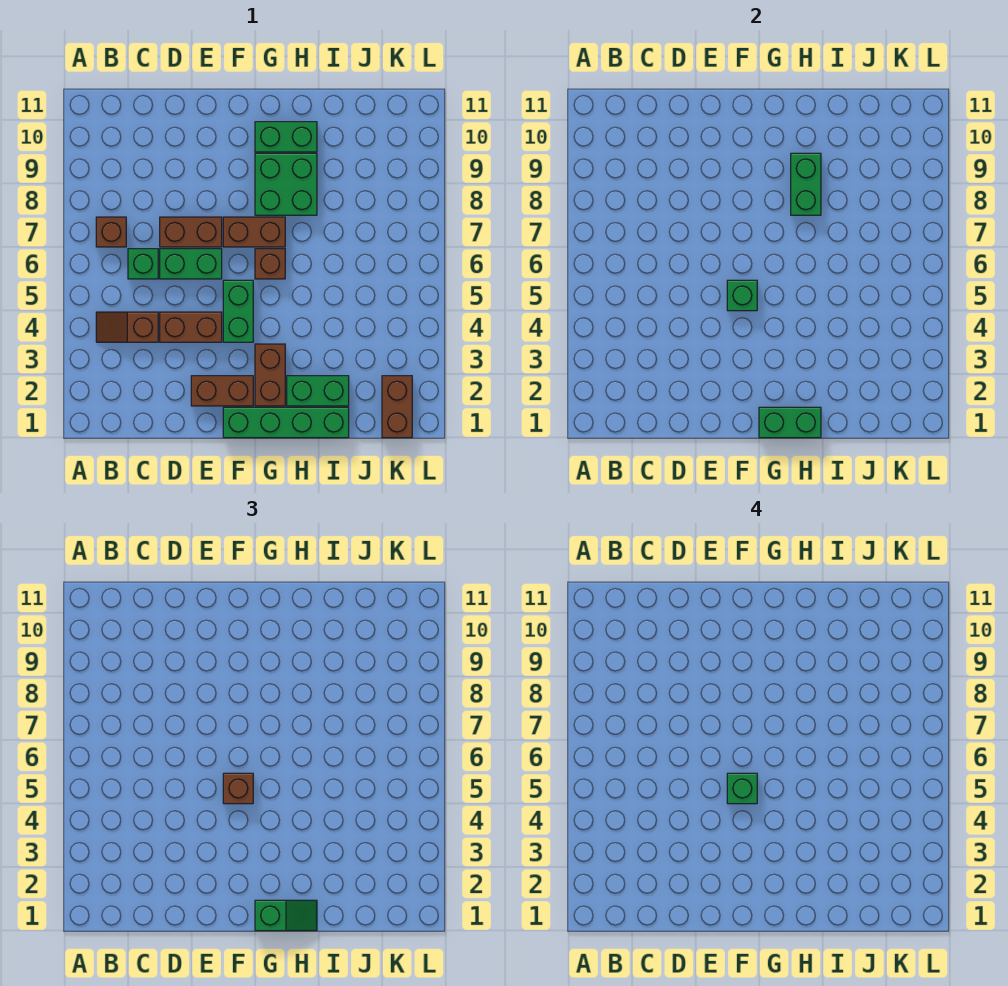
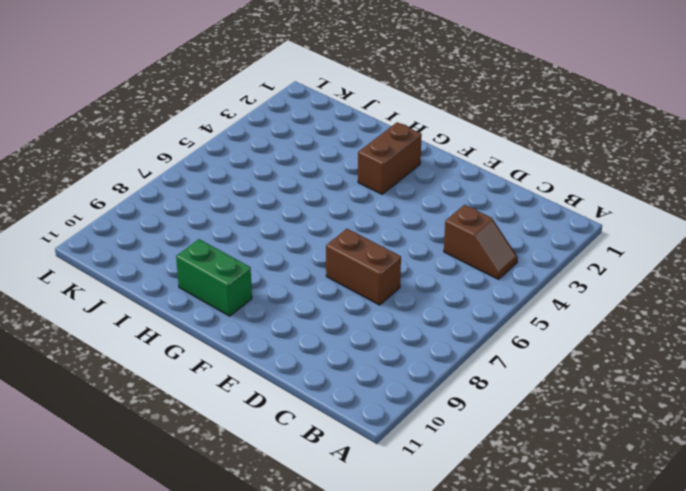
none -> brown brick B7 level 1
none -> green brick C6 level 1
none -> brown brick D4:E4 level 1

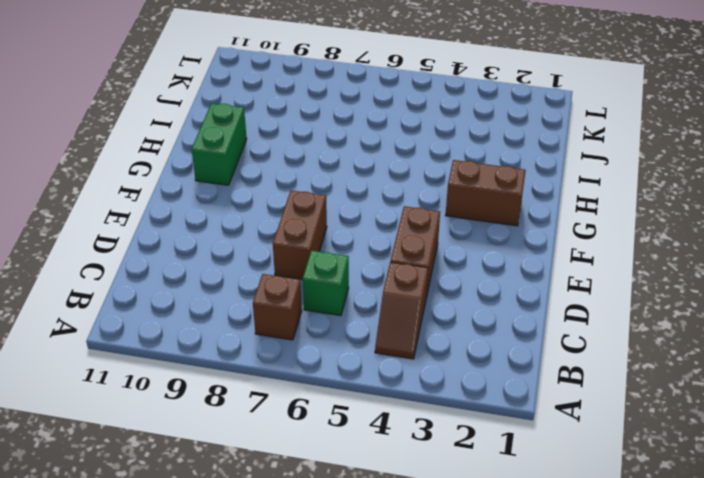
none -> green brick D6:E6 level 1
none -> brown brick E2:F2 level 1
none -> green brick F1:I1 level 1

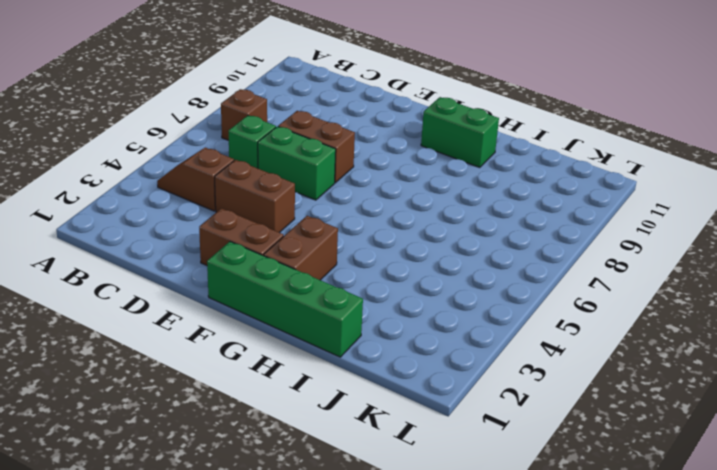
none -> green brick F4:F5 level 1
none -> brown brick F7:G7 level 1
none -> brown brick G6 level 1

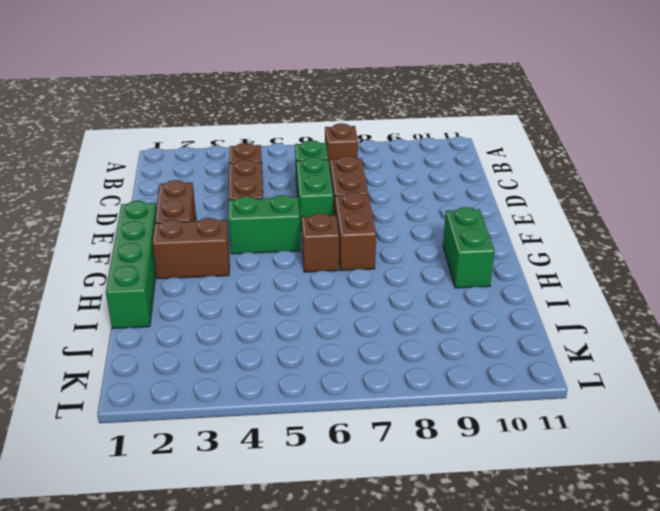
none -> green brick G8:H9 level 1
none -> green brick H2:I2 level 1
none -> brown brick K1:K2 level 1

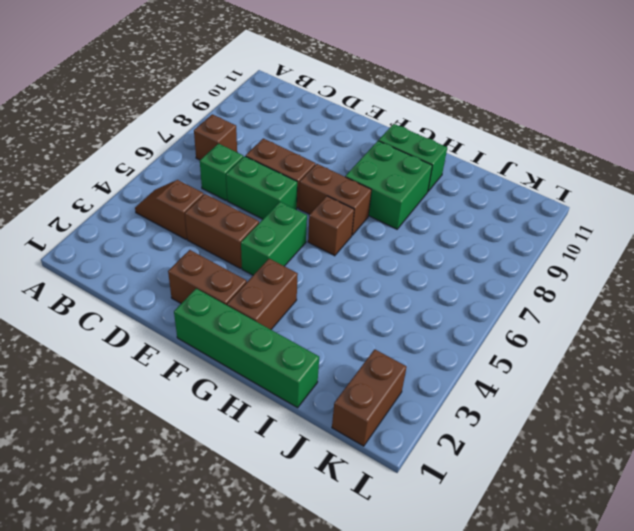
none -> green brick H2:I2 level 1
none -> green brick F5 level 2
none -> green brick G1:H1 level 2

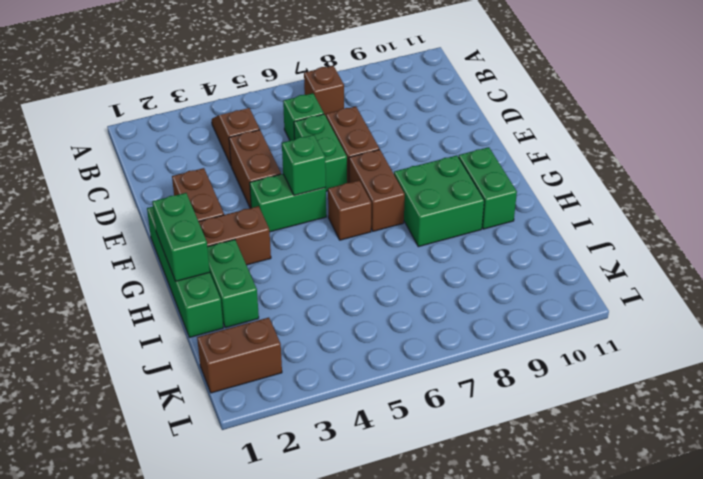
none -> green brick H8:H9 level 2
none -> brown brick F5 level 3
none -> green slope G1:H1 level 3 top G

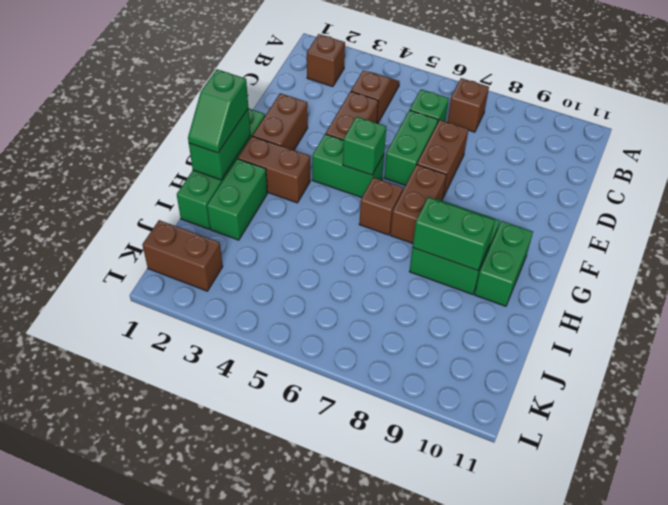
brown brick B2 level 1 -> brown brick F5 level 3
none -> green brick F5 level 4

